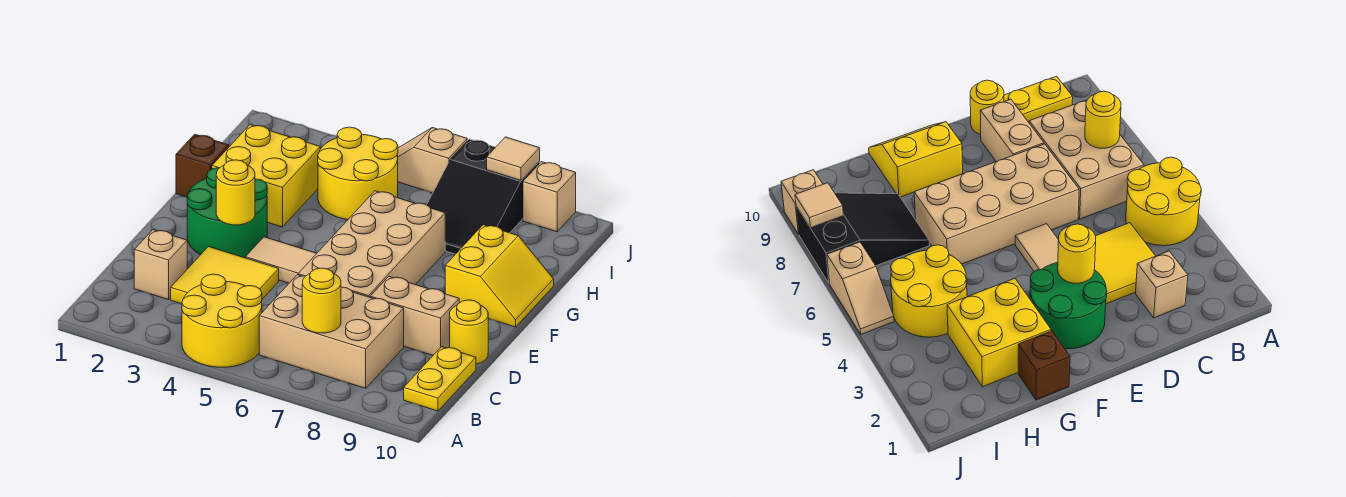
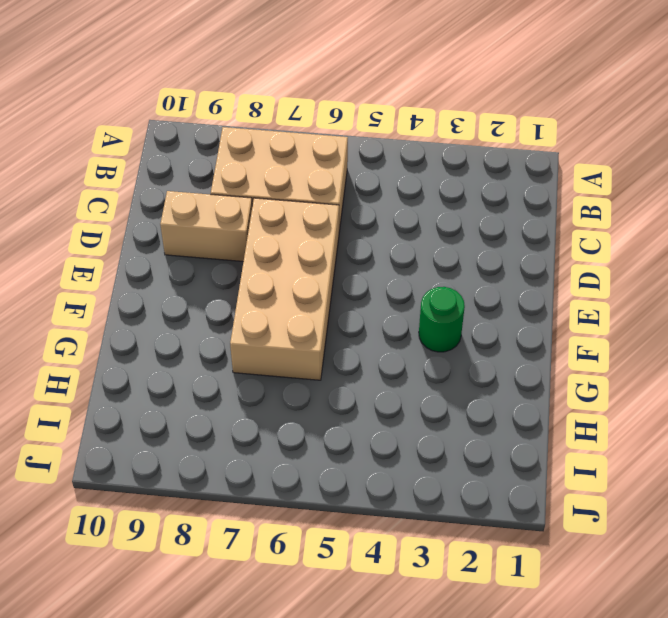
green round brick F3 level 1 -> green round brick E2:F3 level 1
none -> yellow round brick A4:B5 level 1
none -> yellow plate B10:C10 level 1
none -> tan brick C2 level 1

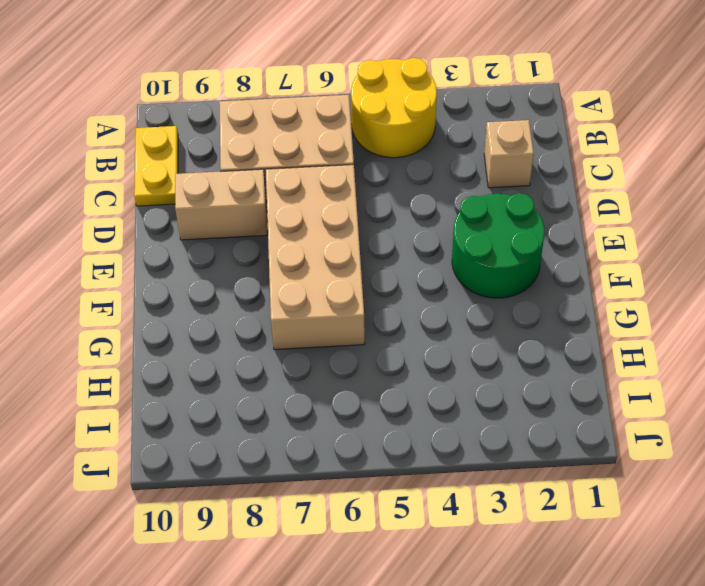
none -> yellow tile C3:D4 level 1
none -> yellow round brick D10 level 1
none -> tan tile E4:E5 level 1

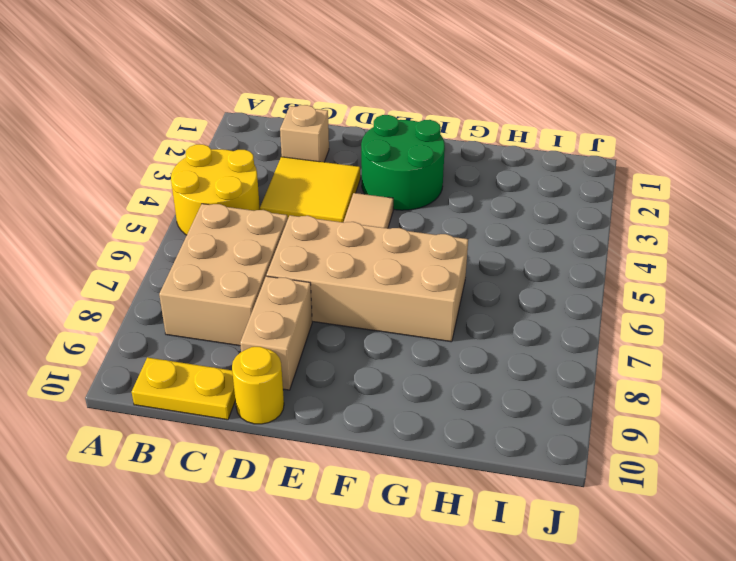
none -> yellow slope F9:G10 level 1 top 9
none -> brown brick G1 level 1
none -> yellow brick G2:H3 level 1

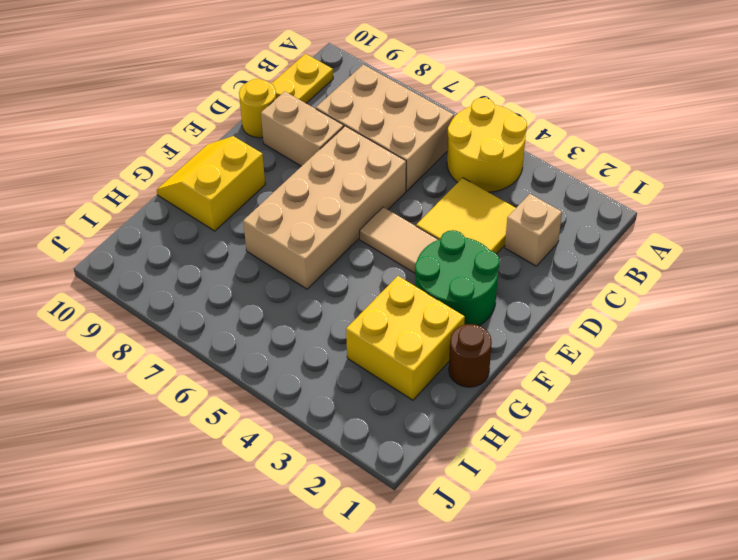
brown round brick G1 level 1 -> brown brick G1 level 1
none -> yellow round brick H4:I5 level 1
none -> black slope H7:J8 level 1 top J
none -> tan slope J5:J6 level 1 top 6

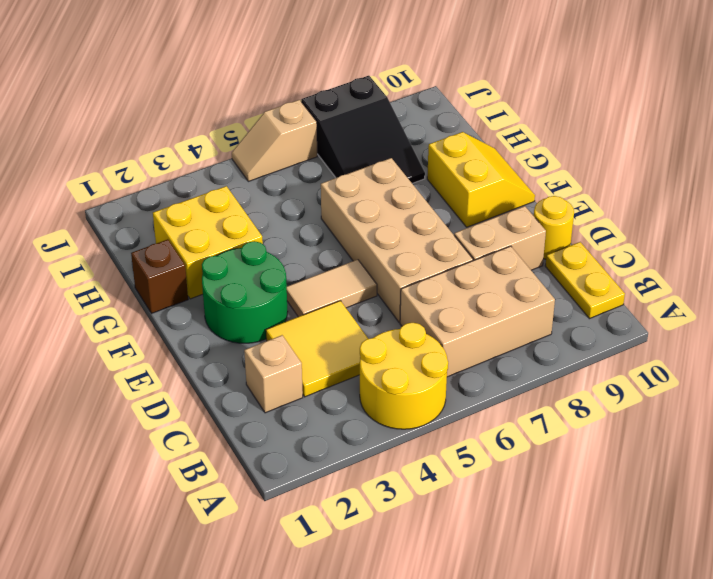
none -> yellow round brick H4:I5 level 1
none -> tan brick J9 level 1
none -> yellow round brick B7 level 2

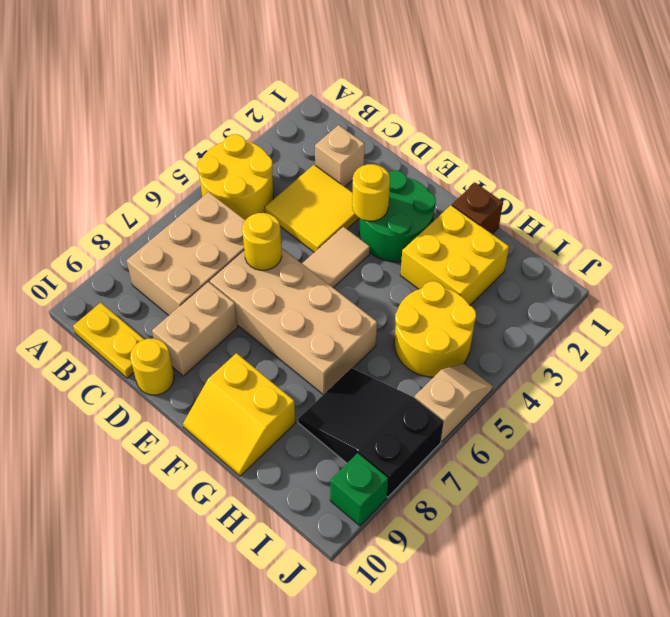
yellow round brick D6 level 2 -> yellow round brick B7 level 2
green brick J9 level 1 -> tan brick J9 level 1
none -> tan tile J8 level 2

